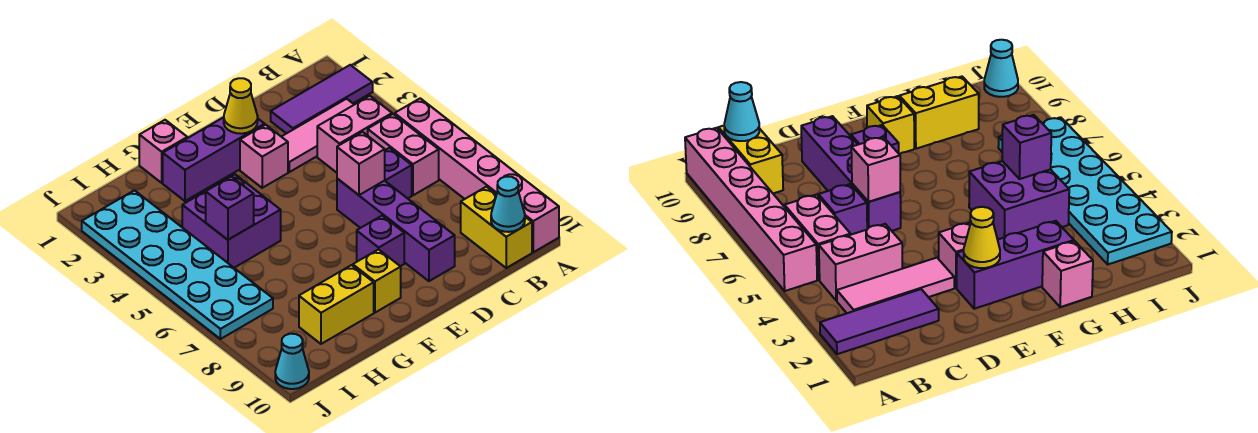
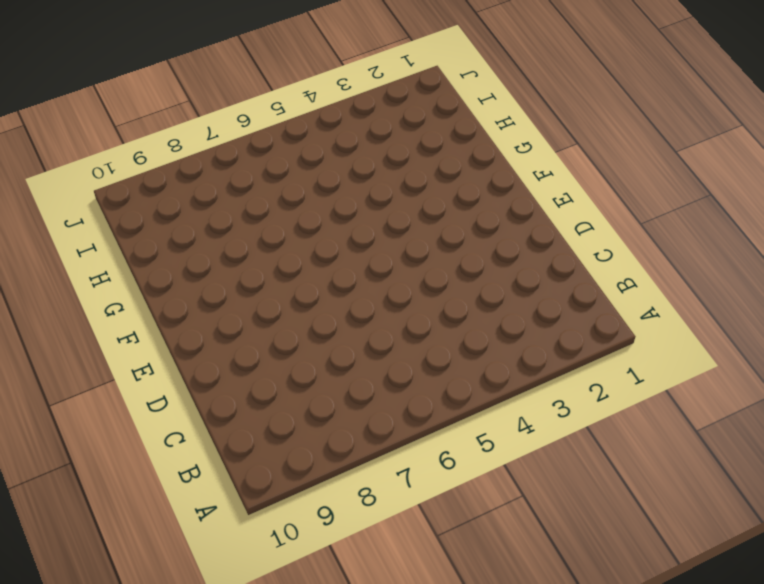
none -> purple tile A2:C2 level 1
none -> pink brick A5:A10 level 1
none -> pink tile B3:D3 level 1

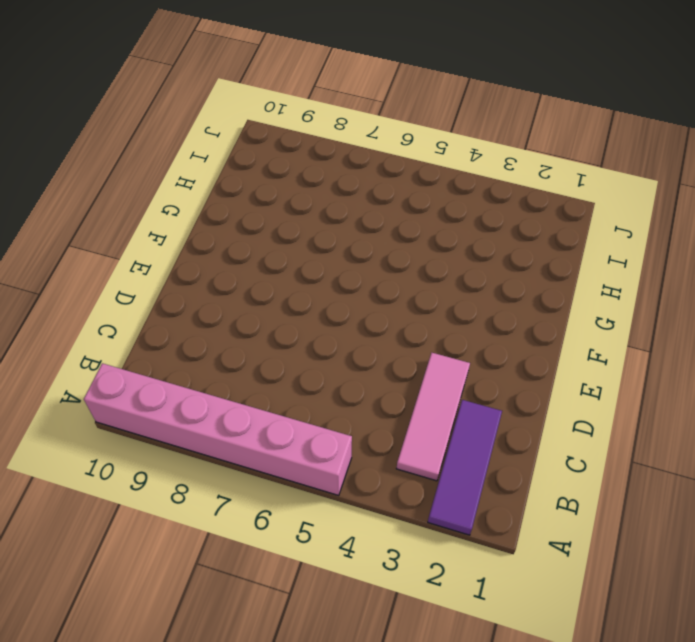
none -> pink brick B4:C4 level 1
none -> pink brick B5:B6 level 1
none -> yellow brick B9:B10 level 1

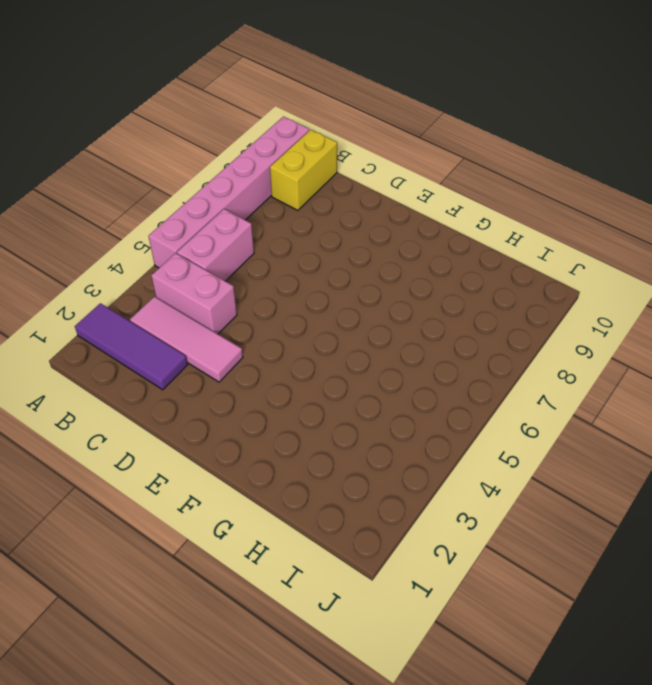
none -> purple brick C6 level 1
none -> purple brick D6:D9 level 1
none -> purple brick E2:G2 level 1

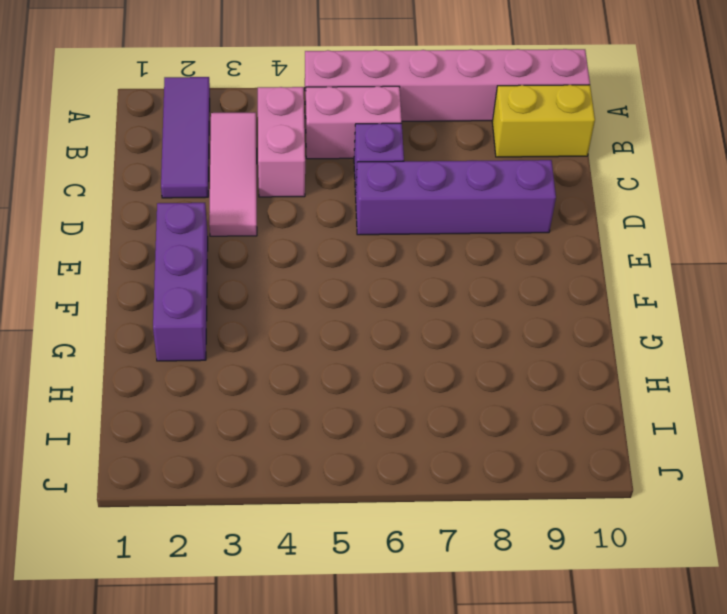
none -> pink brick E3 level 1
none -> purple brick E8 level 1
none -> yellow brick F9 level 1

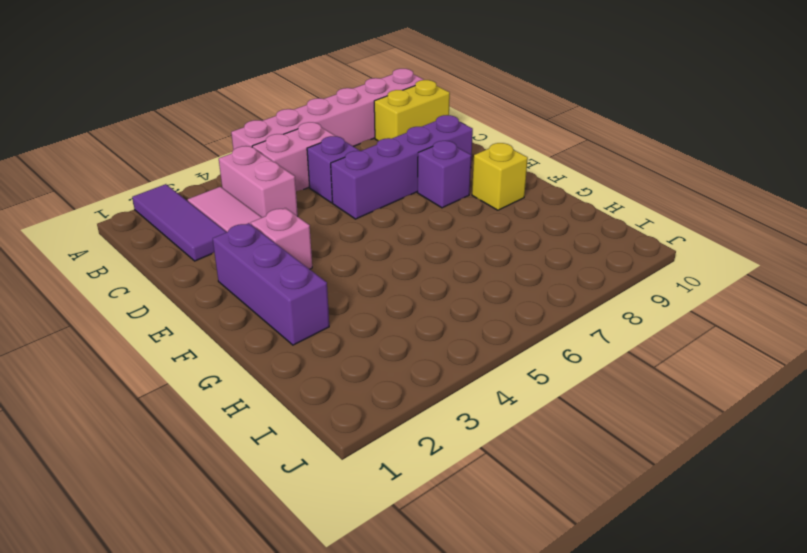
none -> pink brick G1 level 1
none -> purple brick G4:H5 level 1
none -> yellow brick G9:H9 level 1

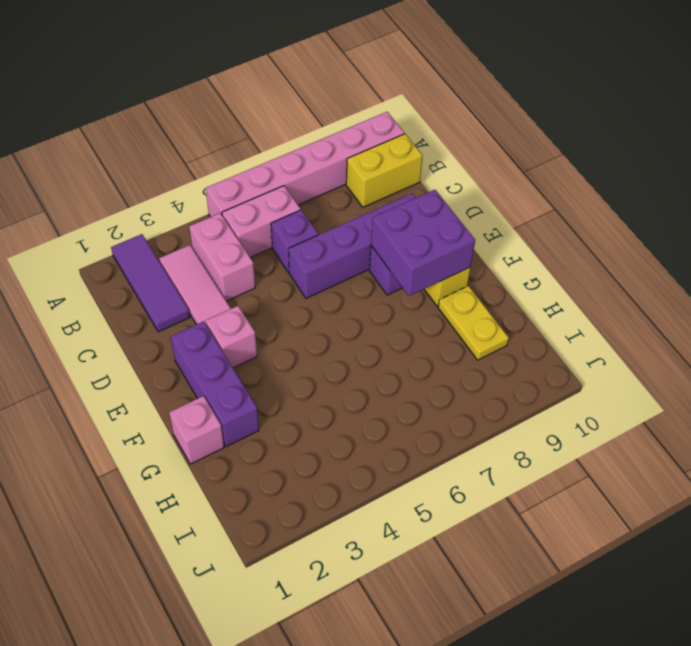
purple brick E8:F9 level 2 -> purple brick G4:H5 level 1
yellow plate G9:H9 level 1 -> yellow brick G9:H9 level 1
none -> cyan plate I2:J7 level 1
none -> cyan cone J10 level 1
none -> cyan cone B10 level 2

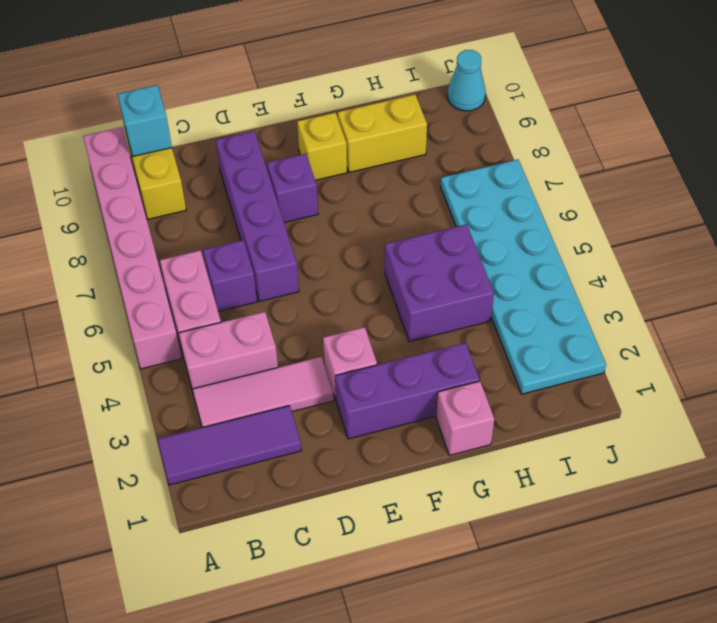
cyan brick B10 level 2 -> cyan cone B10 level 2
none -> pink brick D6 level 2
none -> yellow cone E2 level 2
none -> purple brick H5 level 2

